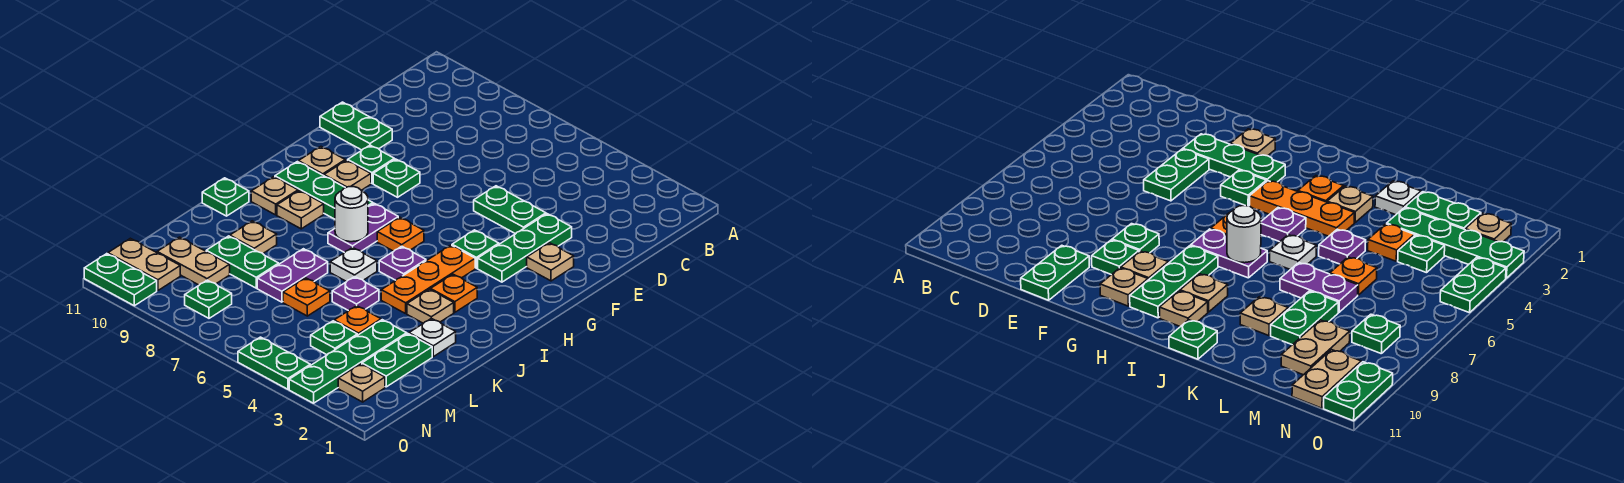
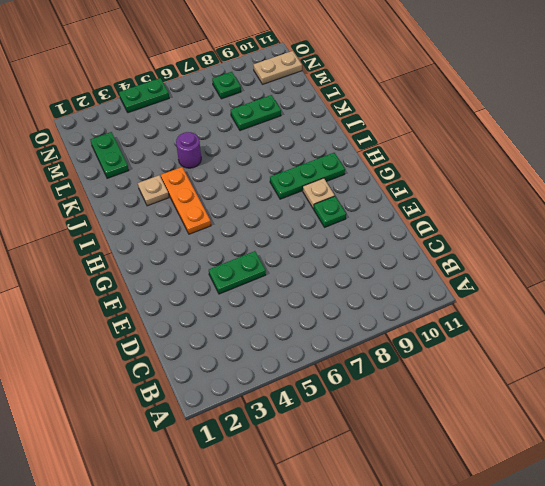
purple round brick K5 level 1 -> purple plate K5 level 1
none -> green plate E3:G3 level 1
none -> green plate E10:E11 level 1
none -> tan plate F2 level 1
none -> green plate F8 level 1

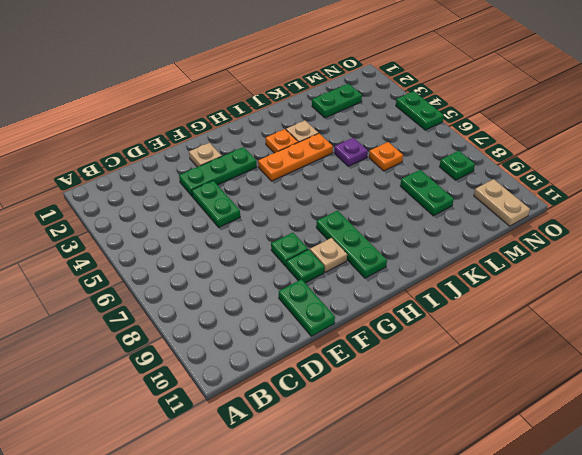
none -> green plate G4 level 1
none -> tan plate G10 level 1
none -> orange plate H6 level 1
none -> purple plate H7:I7 level 1

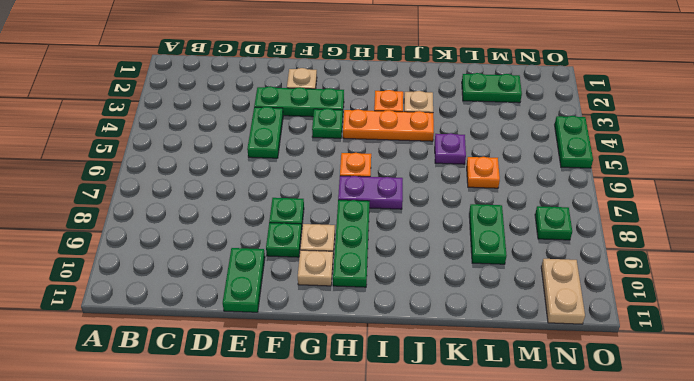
none -> purple plate I5 level 1
none -> tan plate I9 level 1
none -> tan plate I10 level 1
none -> white plate J6 level 1

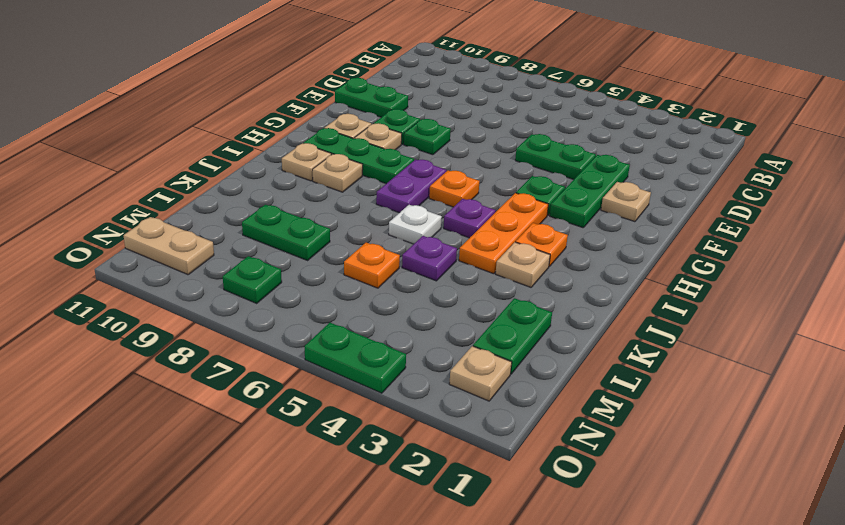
none -> green plate J11 level 1
none -> white plate K2 level 1
none -> purple plate K7:L7 level 1
none -> tan plate K9 level 1

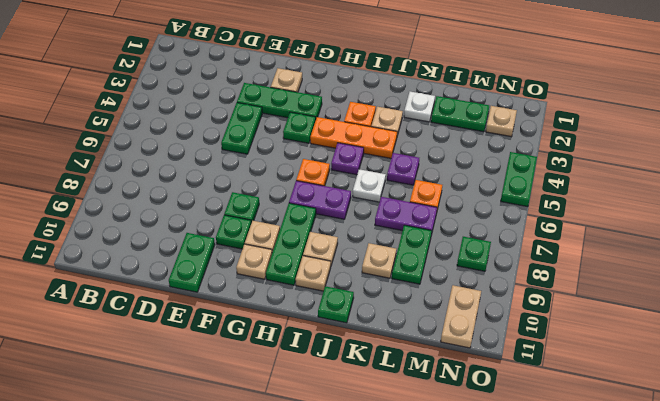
none -> green plate L3:O3 level 1
none -> orange plate L4 level 1
none -> green plate M4 level 1
none -> tan plate M9:M10 level 1

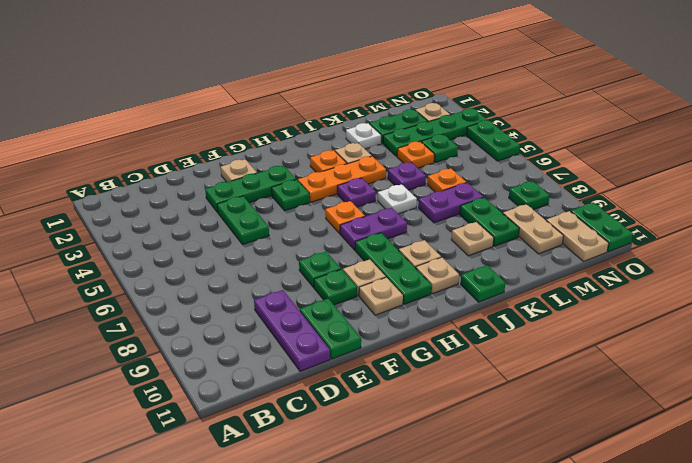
purple plate D9:D11 level 1 -> none
none -> white round brick I7 level 2

